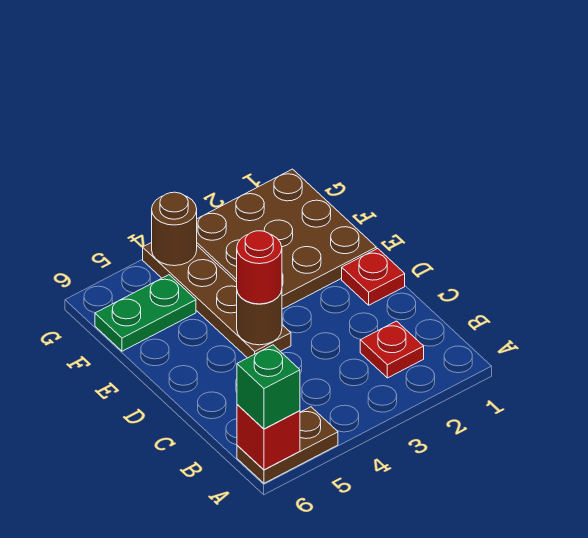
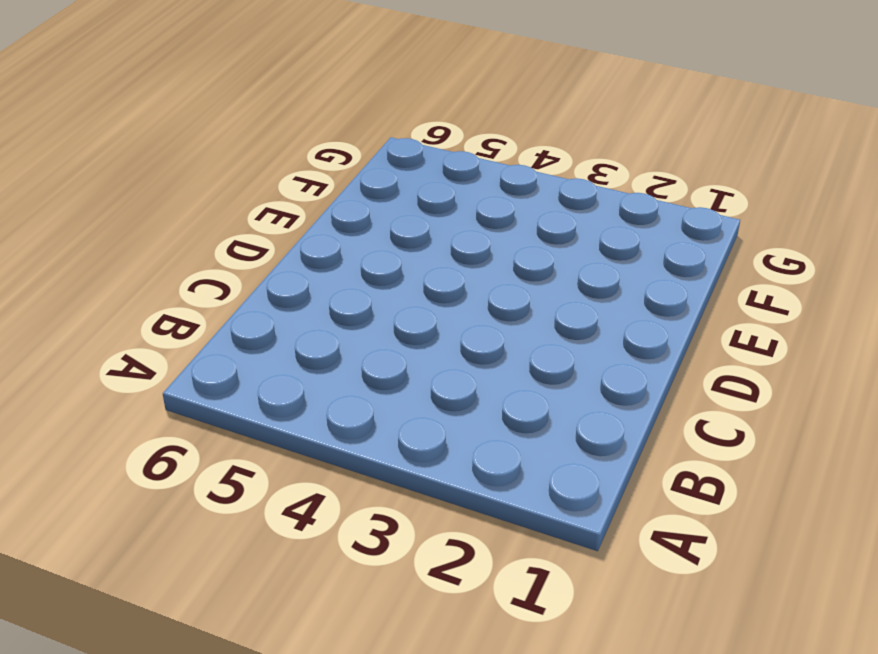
none -> brown plate A5:A6 level 1
none -> red plate B2 level 1

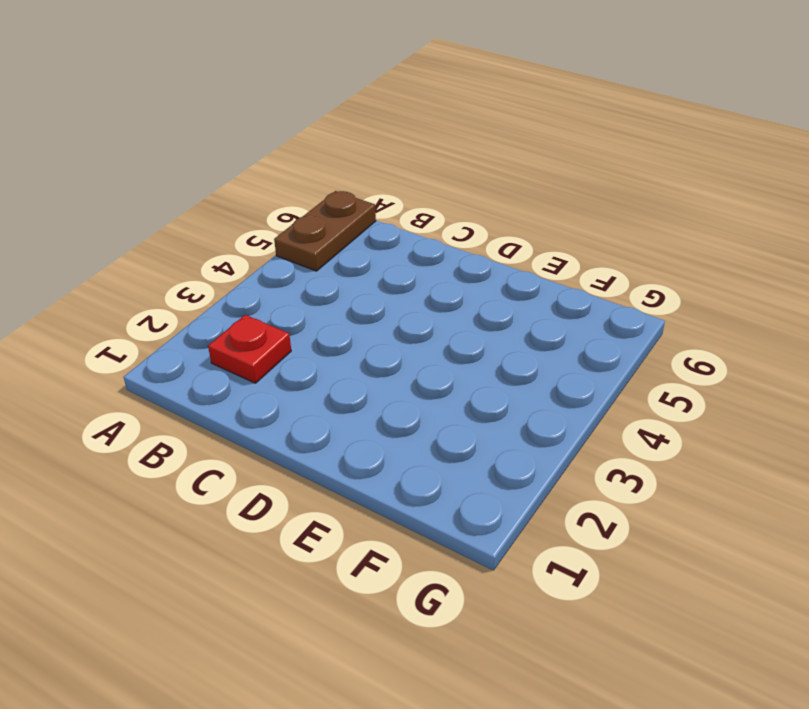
none -> red plate D1 level 1
none -> brown plate D4:G4 level 1

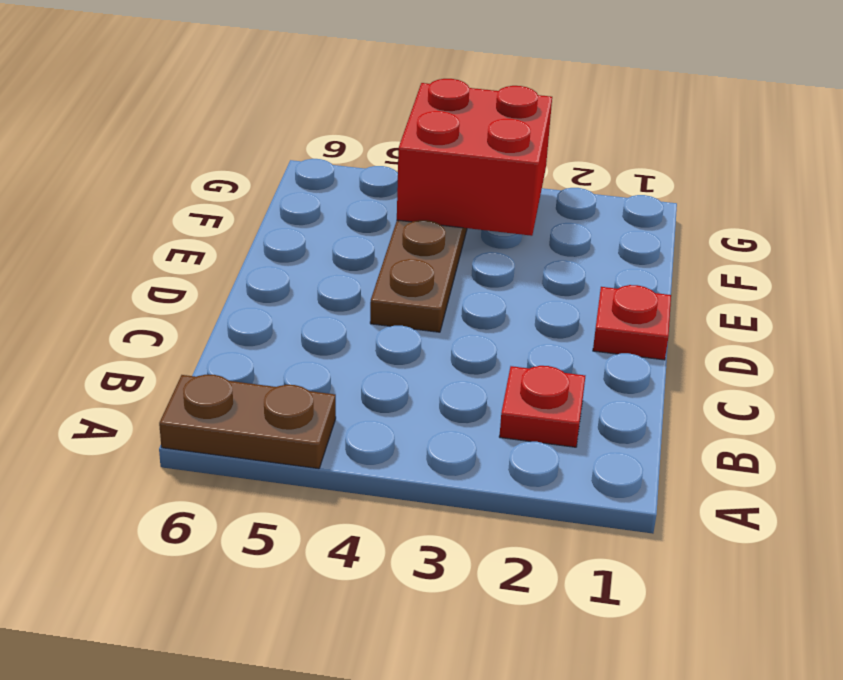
red brick F3:G4 level 2 -> brown round brick G4 level 2
none -> brown plate E1:G3 level 1
none -> green plate F5:F6 level 1

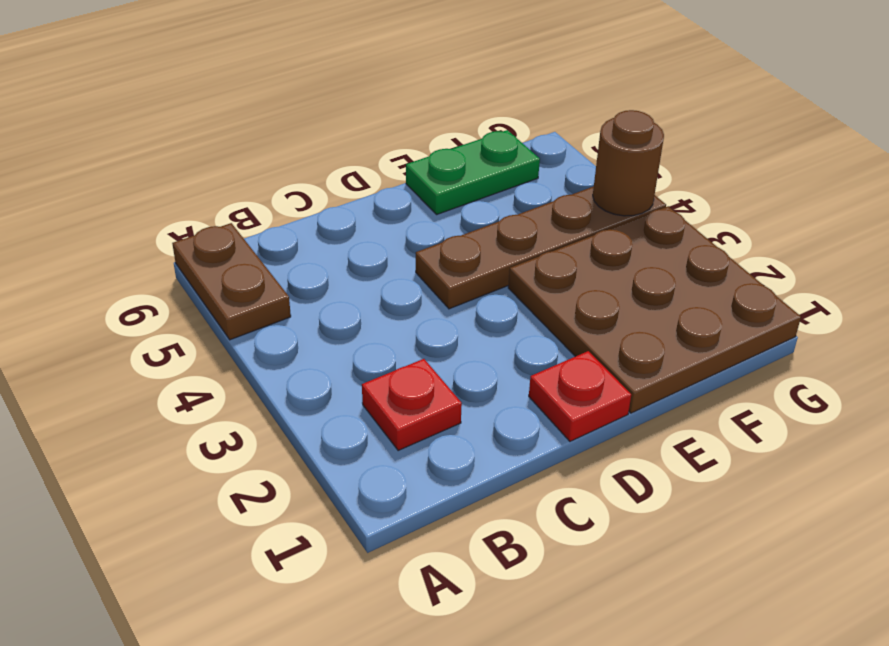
green plate E6:F6 level 1 -> green plate F5:F6 level 1
none -> red brick A6 level 2
none -> brown round brick D4 level 2

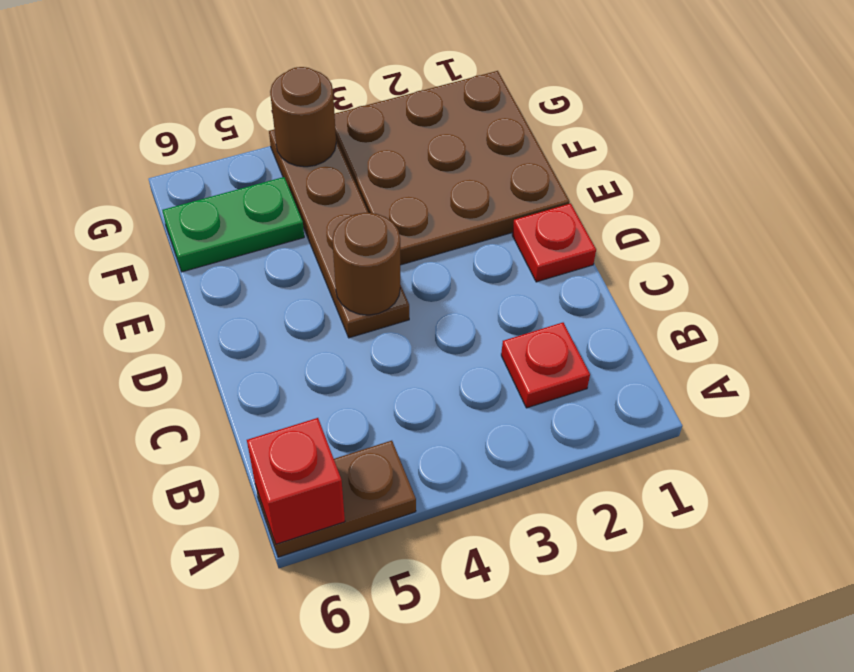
none -> green brick A6 level 3
none -> red round brick D4 level 3

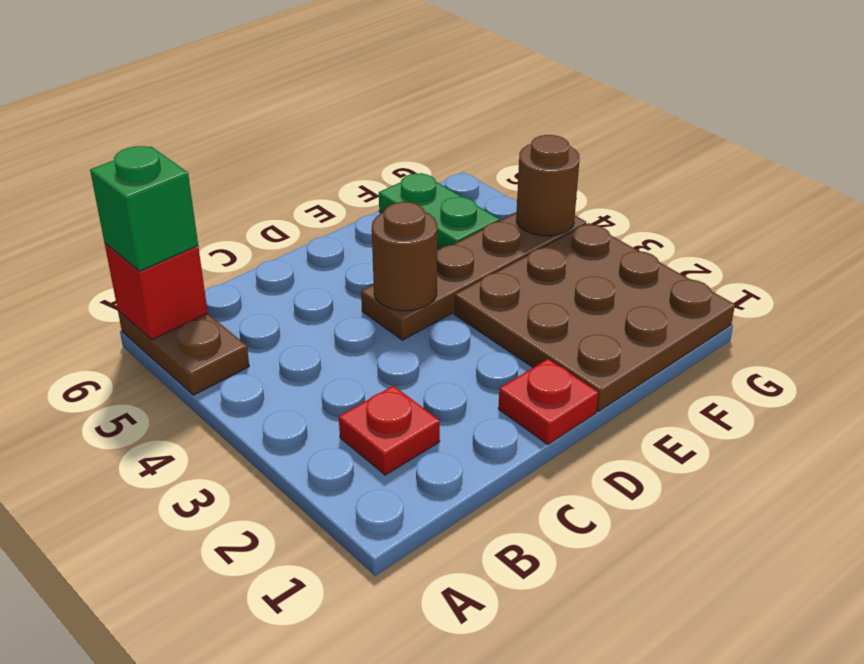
none -> red round brick D4 level 3

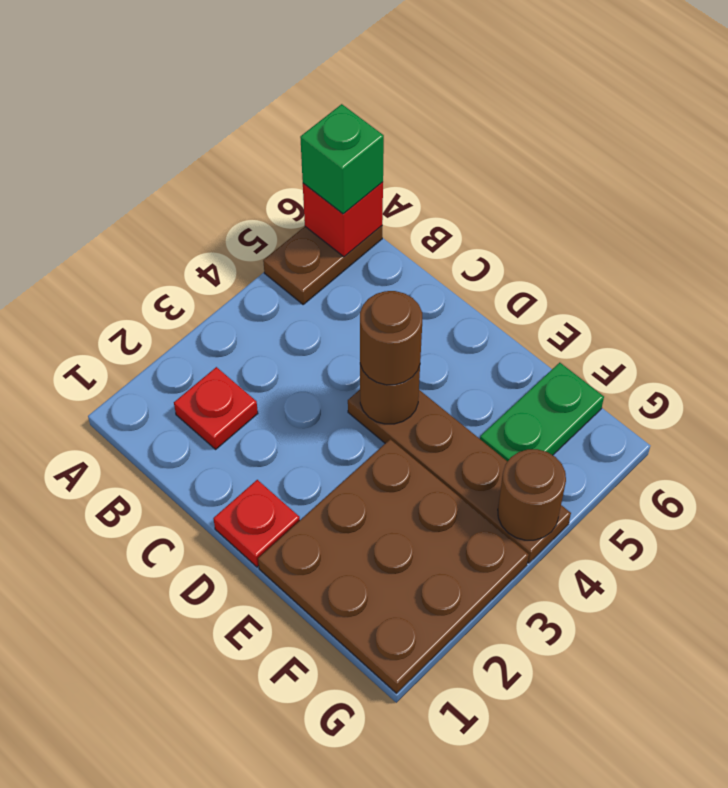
brown round brick D4 level 3 -> red round brick D4 level 3

